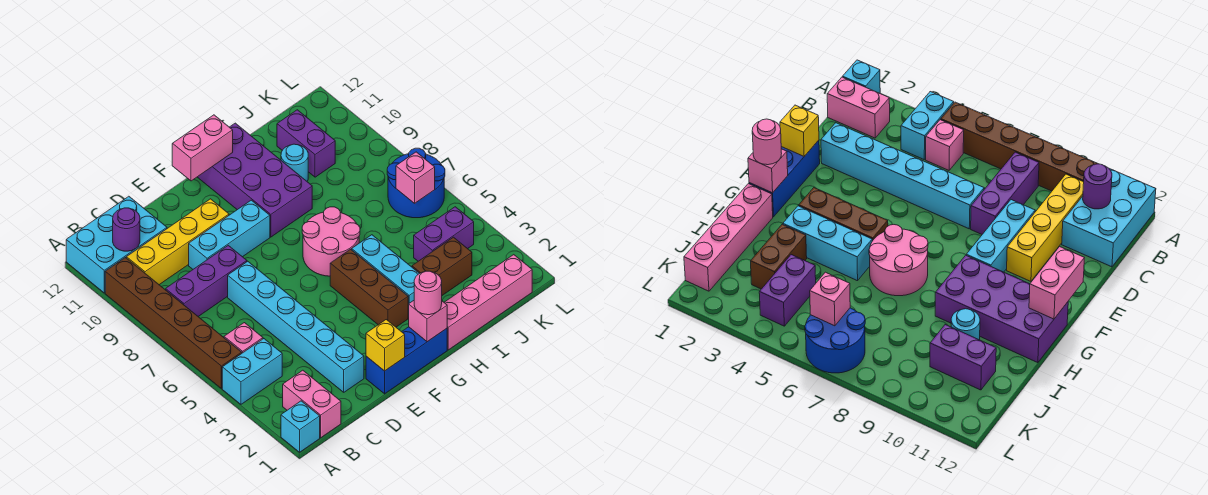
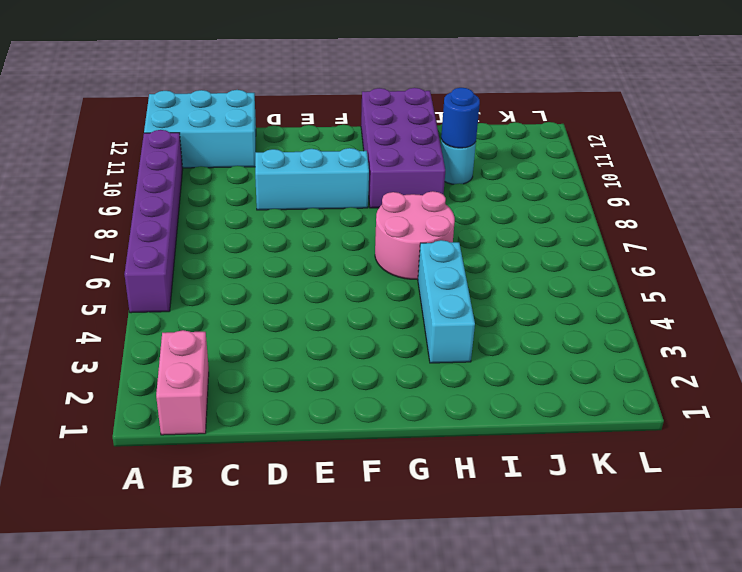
purple brick A5:A10 level 1 -> brown brick A5:A10 level 1
blue round brick I10 level 2 -> none
none -> cyan brick A1 level 1
none -> cyan brick A4:B4 level 1
none -> pink brick B5 level 1

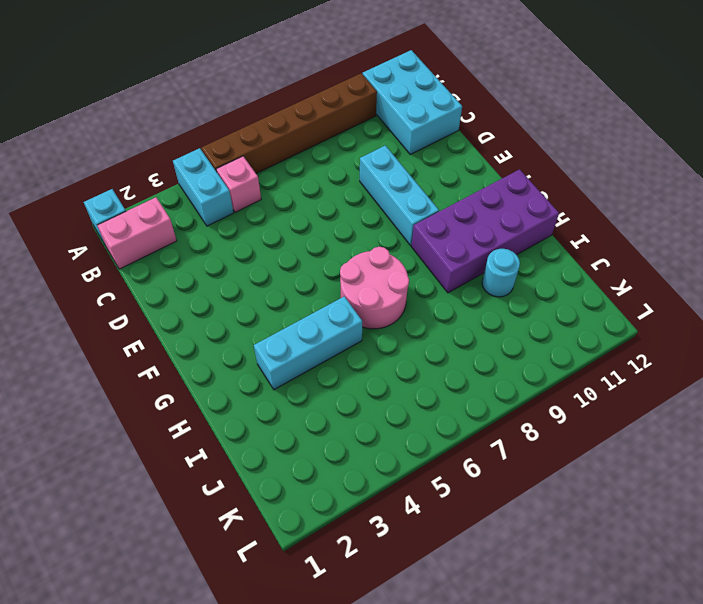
none -> purple brick B8:D8 level 1
none -> yellow brick B10:E10 level 1
none -> cyan brick D2:D7 level 1

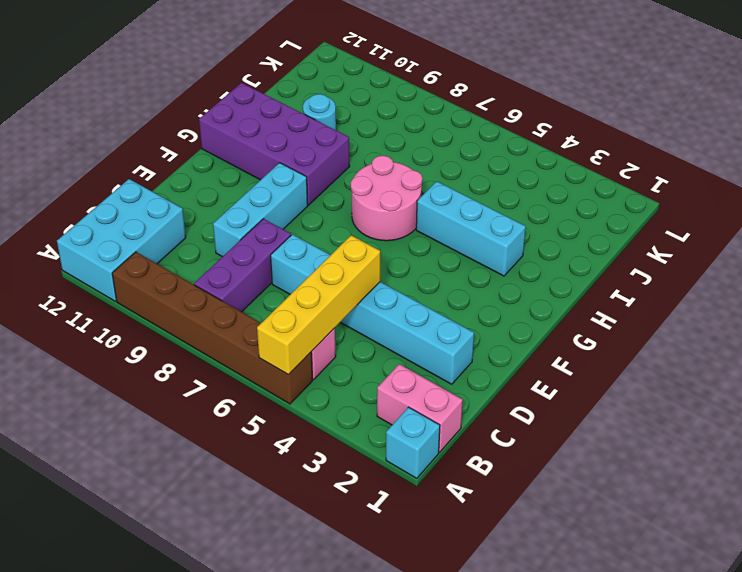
yellow brick A5:D5 level 2 -> yellow brick B10:E10 level 1
none -> cyan brick A4:B4 level 1
none -> blue brick E1:G1 level 1
none -> brown brick G3:G5 level 1

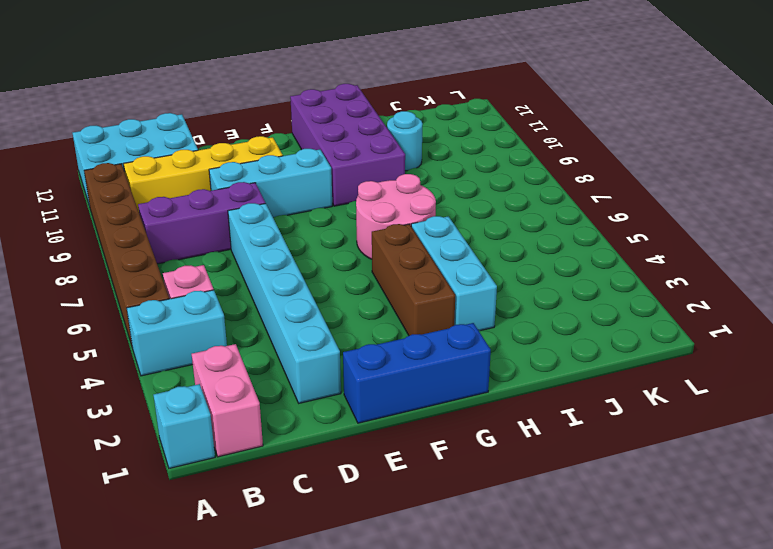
none -> pink brick H1:K1 level 1
none -> brown brick I3:J3 level 1
none -> purple brick J4:K4 level 1

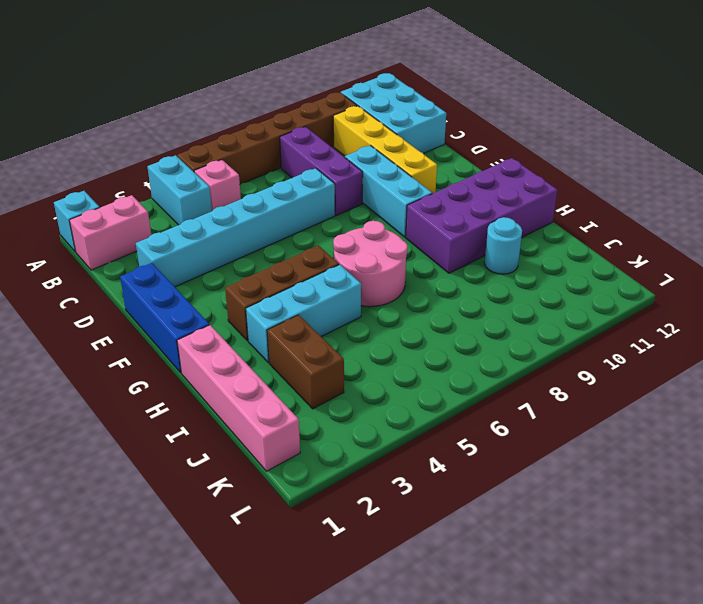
none -> purple brick J4:K4 level 1
none -> purple brick J10:J11 level 1
none -> blue round brick K6:L7 level 1

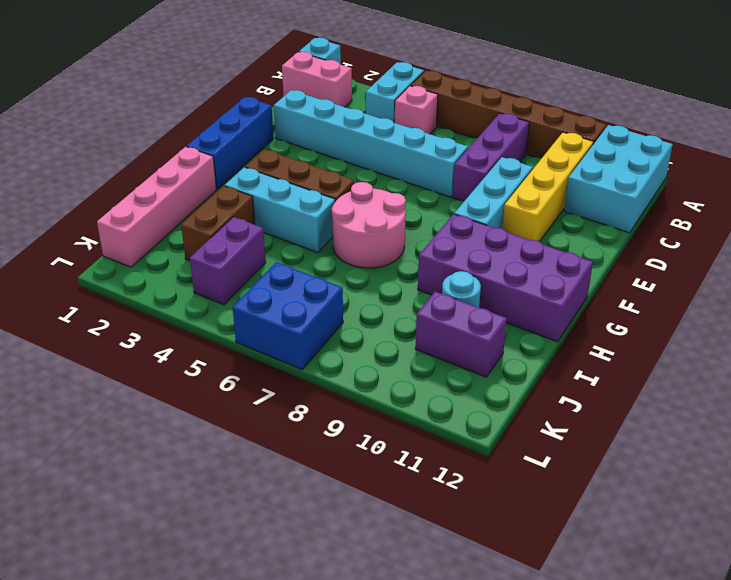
blue brick K6:L7 level 1 -> blue round brick K6:L7 level 1
none -> purple round brick B11 level 2
none -> yellow brick E1 level 2
none -> pink brick F12:G12 level 2

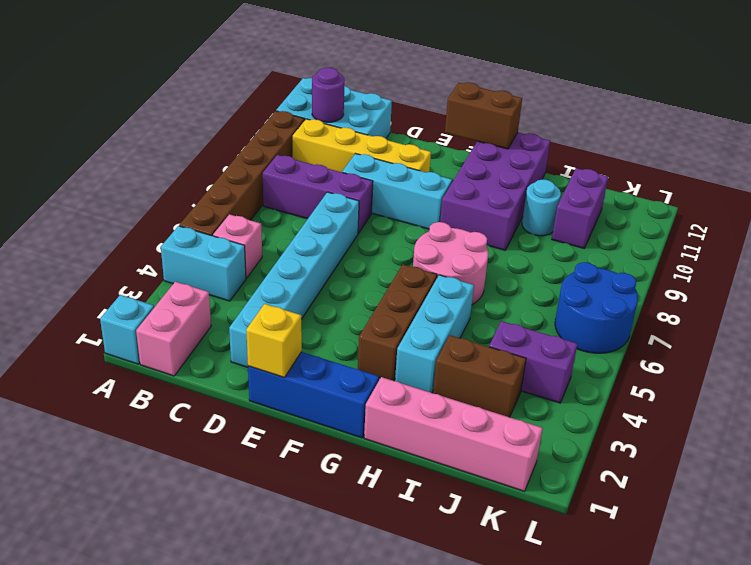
brown brick F12:G12 level 2 -> pink brick F12:G12 level 2
none -> pink brick G1 level 2
none -> pink brick K6 level 2
none -> pink round brick G1 level 3

